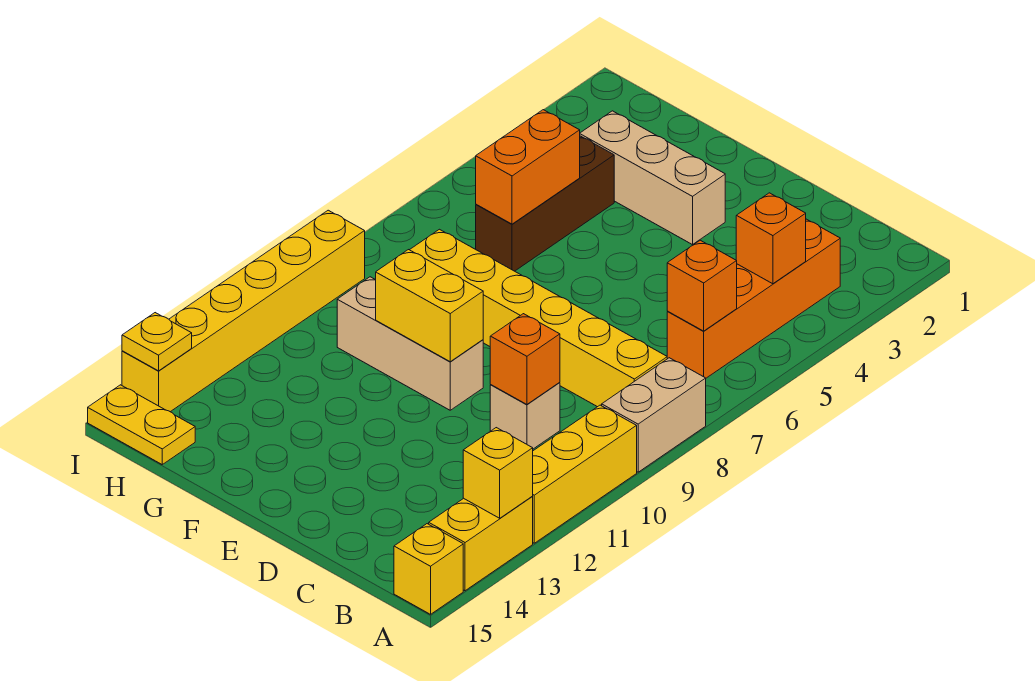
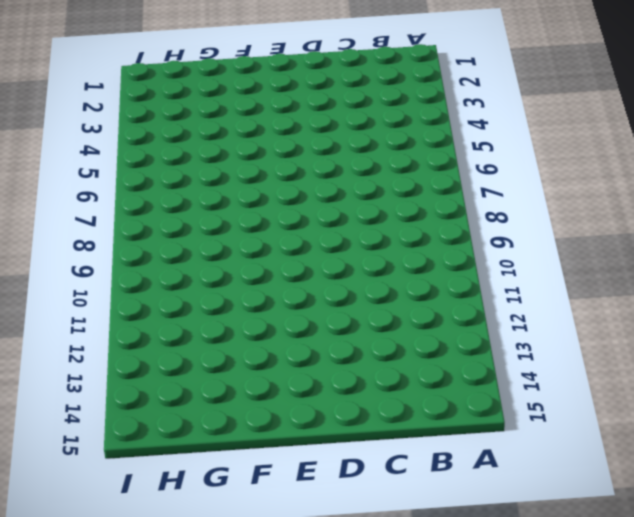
none -> tan brick A8:A9 level 1
none -> yellow brick A10:A12 level 1
none -> yellow brick A13:A14 level 1

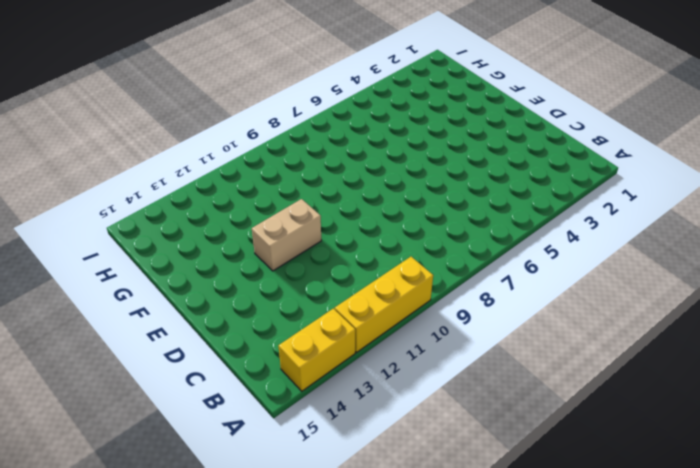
tan brick E11:E12 level 1 -> tan brick A8:A9 level 1
none -> yellow brick A15 level 1
none -> orange brick B3:B6 level 1
none -> yellow brick B8:G8 level 1

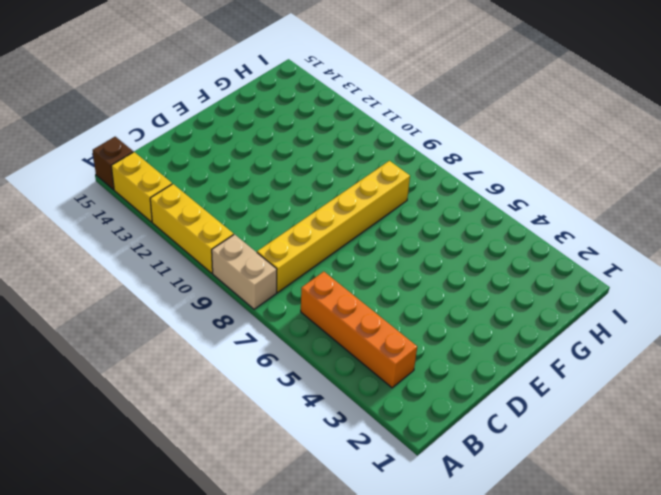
brown brick A15 level 1 -> yellow brick A15 level 1
none -> tan brick C10 level 1
none -> tan brick E3:G3 level 1
none -> tan brick E10:G10 level 1

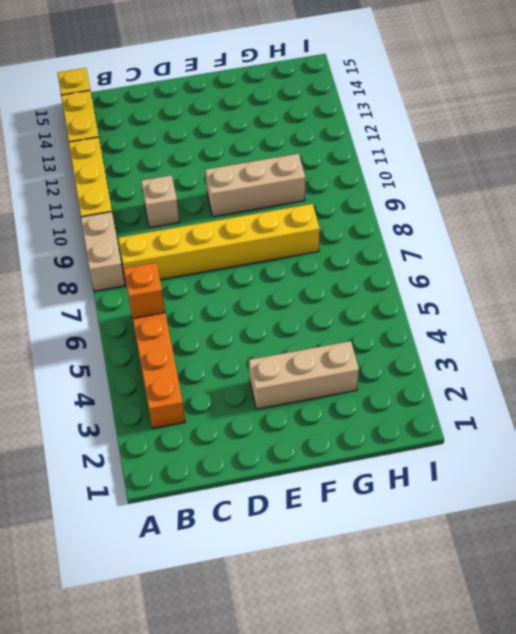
none -> brown brick G4:G6 level 1
none -> yellow plate H15:I15 level 1
none -> yellow brick I9:I14 level 1

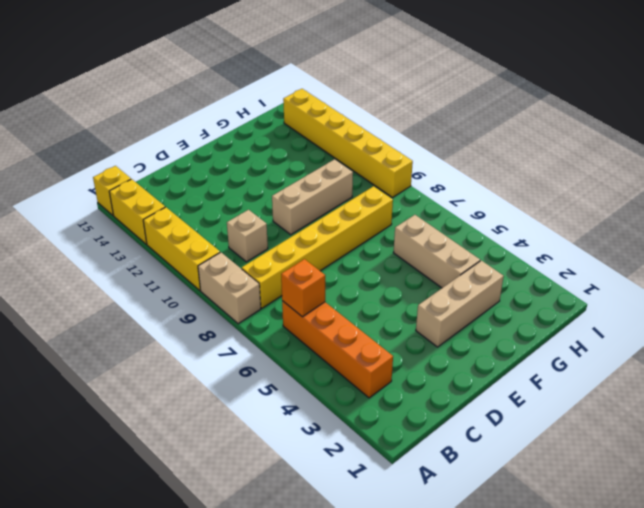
tan brick G4:G6 level 1 -> brown brick G4:G6 level 1
none -> yellow plate H15:I15 level 1
none -> yellow brick A13 level 2
none -> orange brick B4 level 2

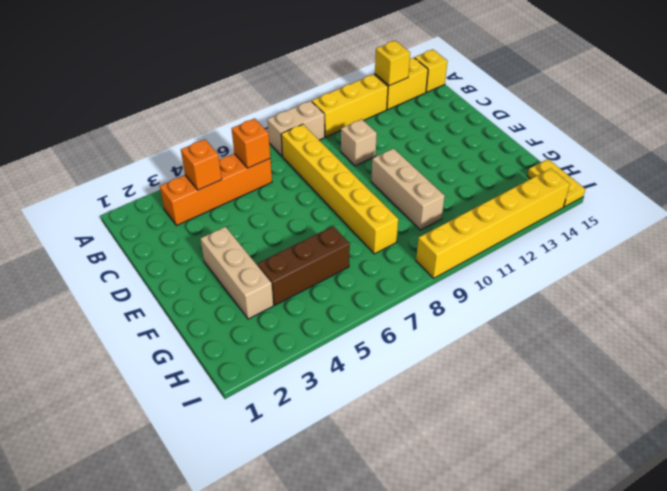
none -> orange brick C10 level 2
none -> yellow brick E10:F10 level 2
none -> orange brick G5:G6 level 2

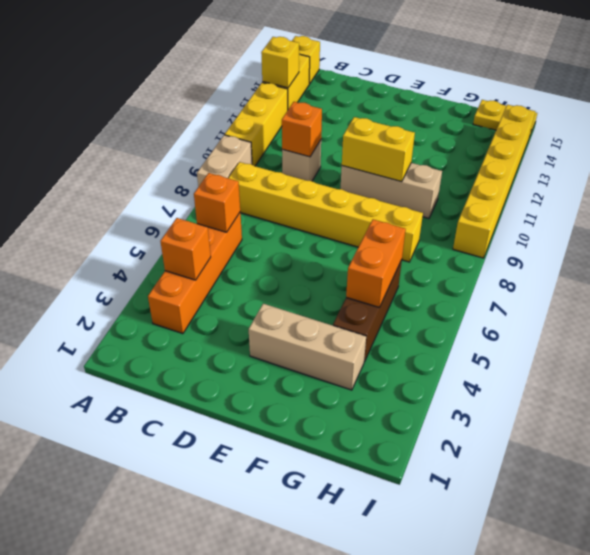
none -> yellow plate I14 level 2

